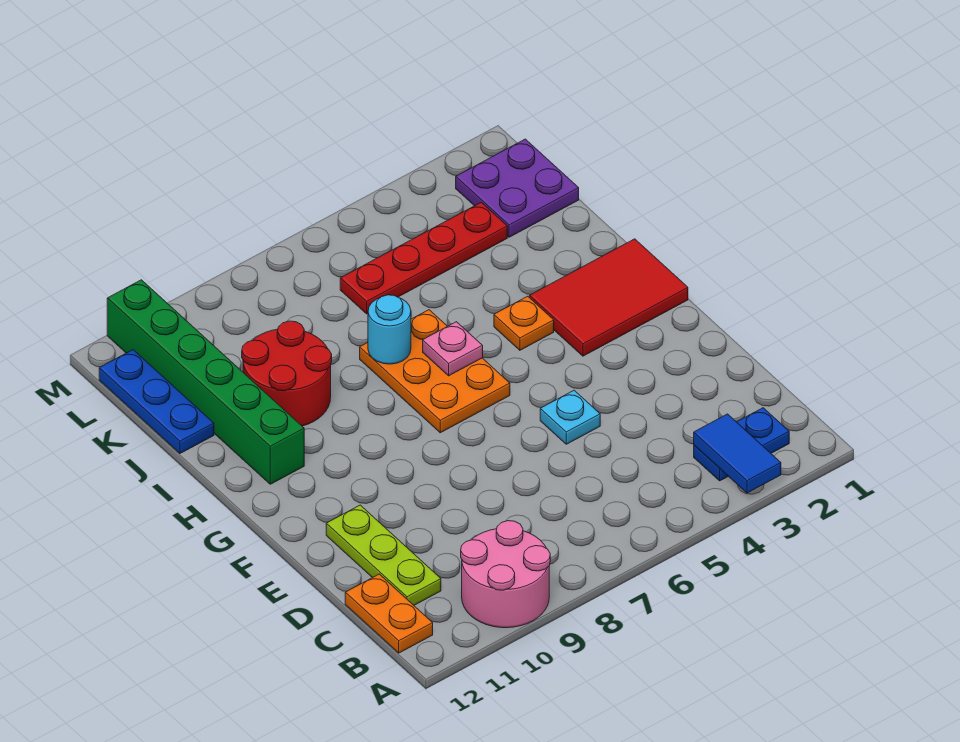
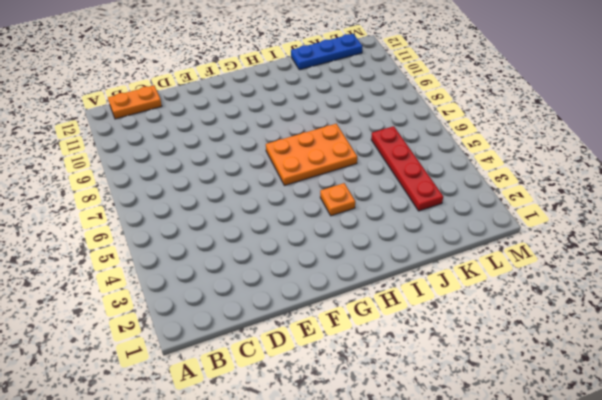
none -> pink round brick A9:B10 level 1
none -> blue plate B2:B3 level 1
none -> lime plate C11:E11 level 1

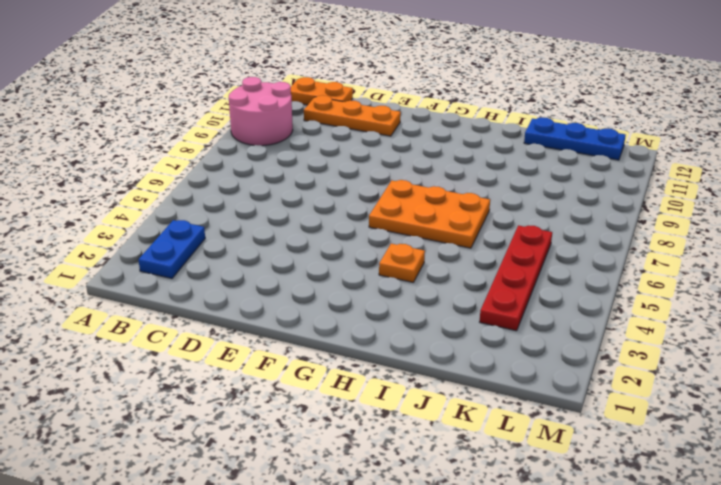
orange plate C11:E11 level 1 -> lime plate C11:E11 level 1
none -> cyan plate E5 level 1
none -> red tile G1:H3 level 1
none -> green brick H11:M11 level 1

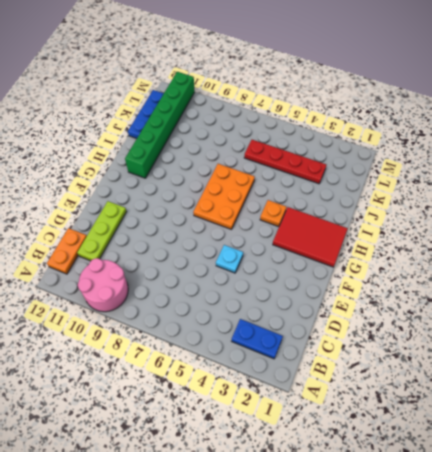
none -> red round brick I9:J10 level 1
none -> purple plate K1:L2 level 1
none -> blue tile A3:B3 level 2

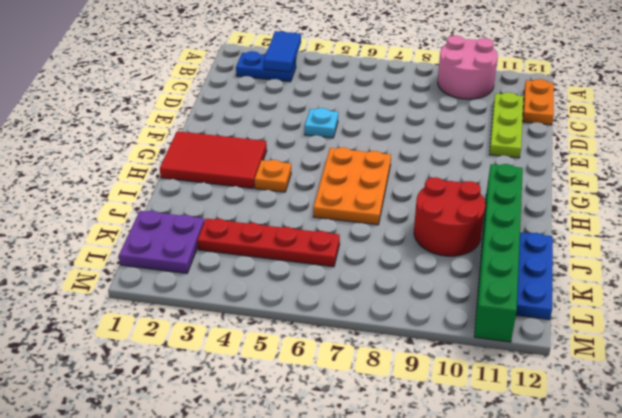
none -> pink plate H6 level 2
none -> cyan round brick I7 level 2

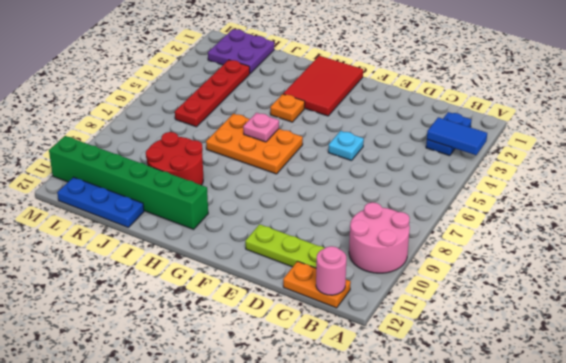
pink round brick B12 level 2 -> none
none -> cyan round brick I7 level 2

